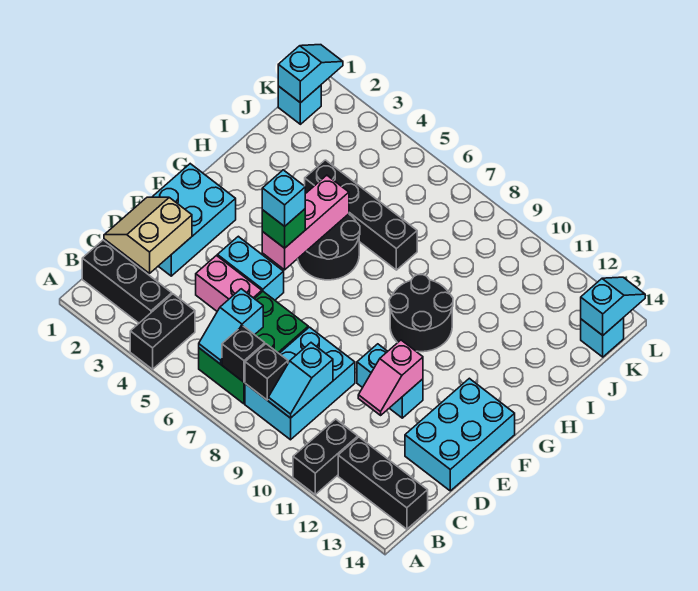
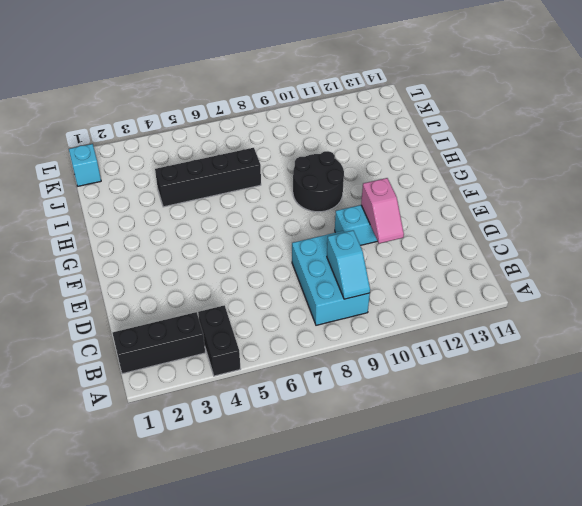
none -> black brick A11:B11 level 1
none -> green brick B6:D7 level 1
none -> black brick B12:B14 level 1

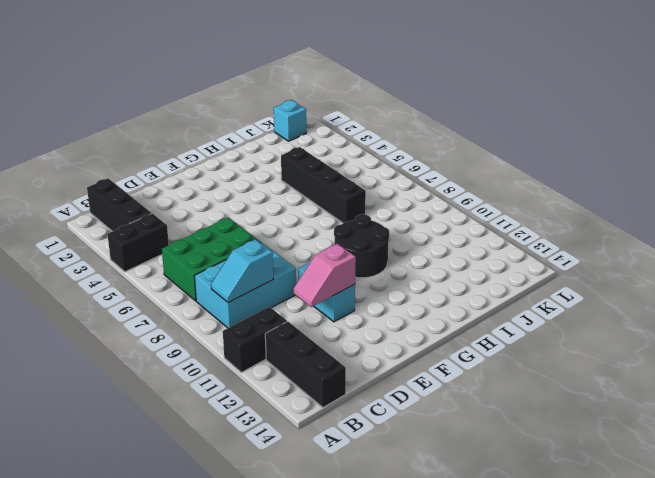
none -> cyan brick D1:F2 level 1
none -> pink brick D4:D5 level 1
none -> cyan brick D13:F14 level 1

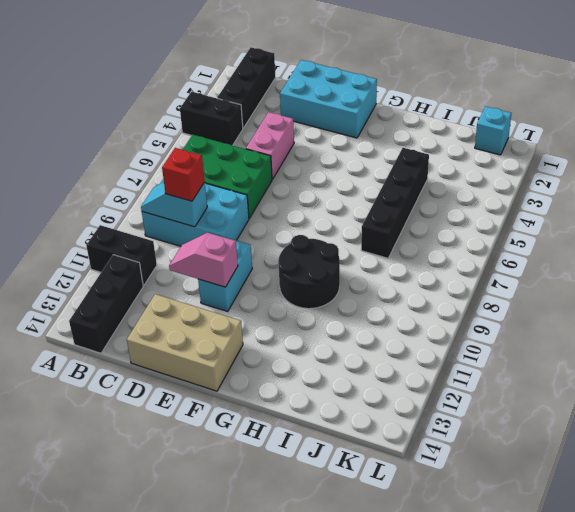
red brick C9 level 3 -> none
tan brick D13:F14 level 1 -> cyan brick D13:F14 level 1
none -> cyan brick E4:E5 level 1
none -> black round brick G5:H6 level 1
none -> cyan brick K14 level 1

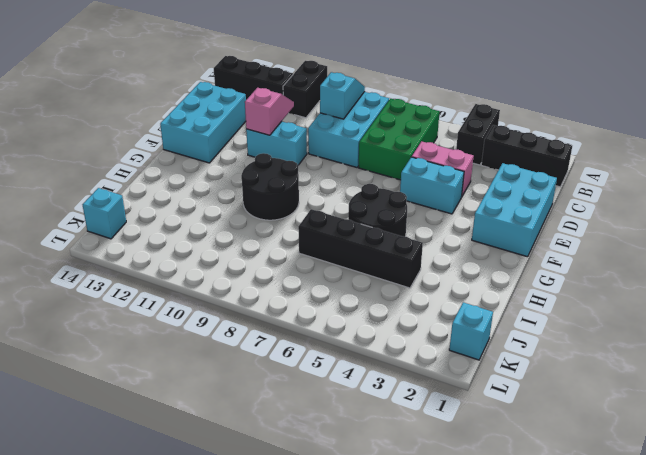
none -> cyan slope B6:C6 level 2 top C
none -> black brick B7 level 2
none -> black brick B8 level 2

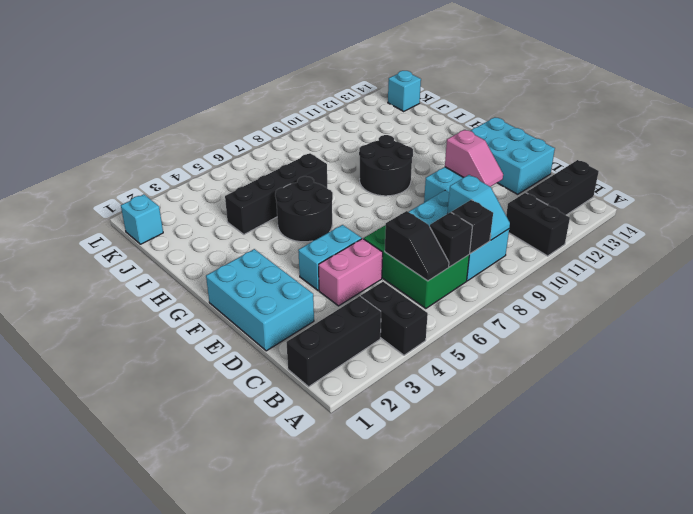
black slope B6:C6 level 2 top C -> cyan slope B6:C6 level 2 top C
none -> tan slope C1:D2 level 2 top 2
none -> pink brick F5:H5 level 2
none -> cyan slope K1:L1 level 2 top K

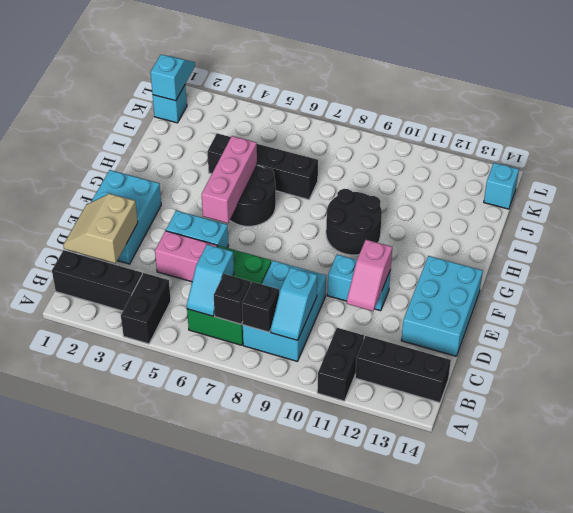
none -> cyan slope K14:L14 level 2 top K
none -> green brick F5 level 3
none -> cyan brick F5 level 4

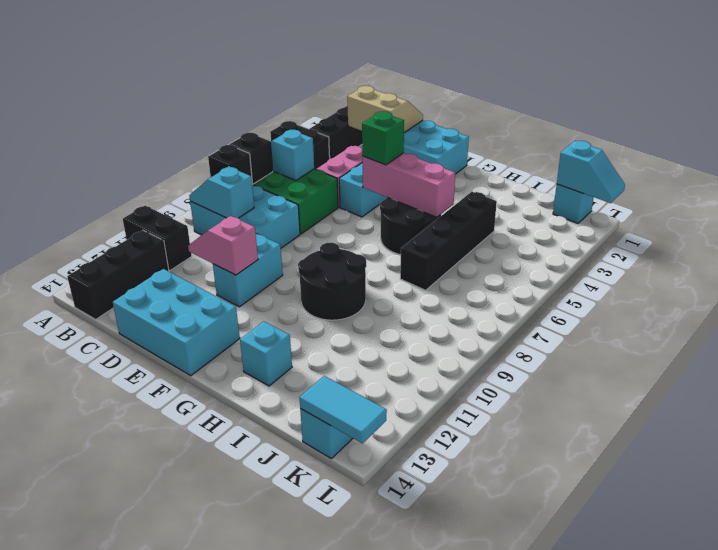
cyan brick H13 level 1 -> cyan brick F5 level 4
cyan tile K14:L14 level 2 -> cyan slope K14:L14 level 2 top K

